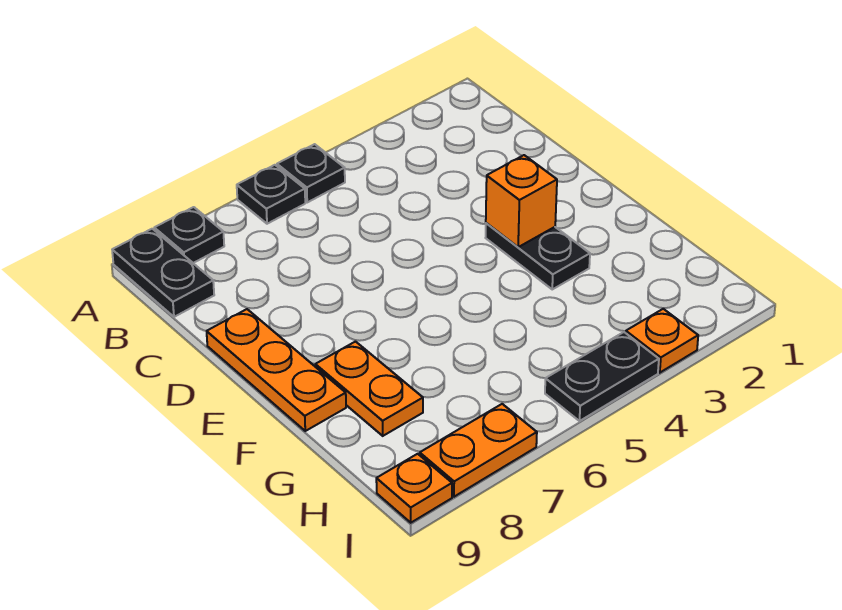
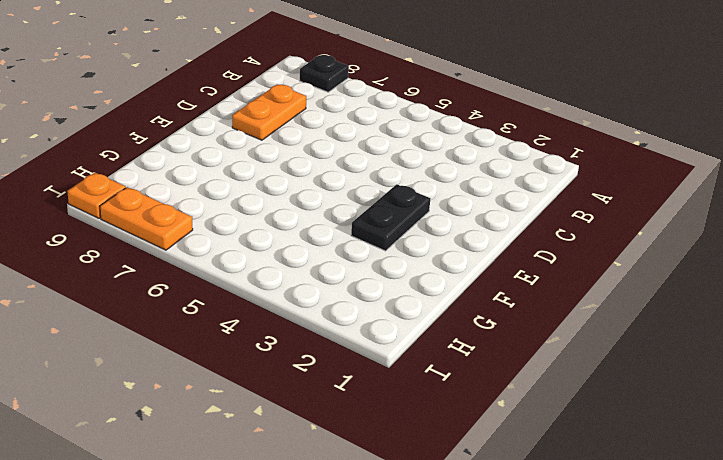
orange plate C8:D8 level 1 -> orange plate F8:G8 level 1
none -> black plate A5 level 1
none -> black plate A6 level 1
none -> black plate A9:B9 level 1

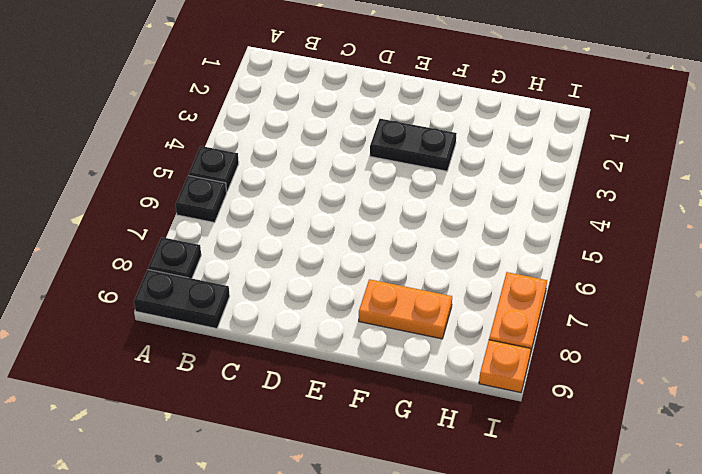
none -> orange plate D9:F9 level 1
none -> orange plate I3 level 1
none -> black plate I4:I5 level 1

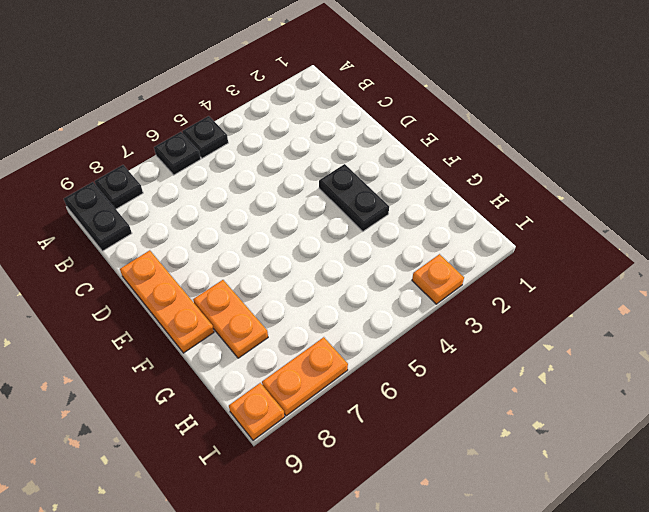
none -> black plate I4:I5 level 1
none -> orange brick E3 level 2

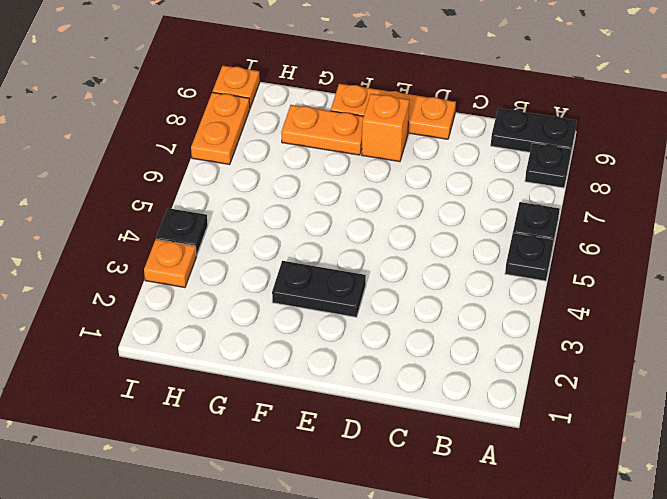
orange brick E8 level 1 -> orange brick E3 level 2
black plate I4 level 1 -> black plate I4:I5 level 1

